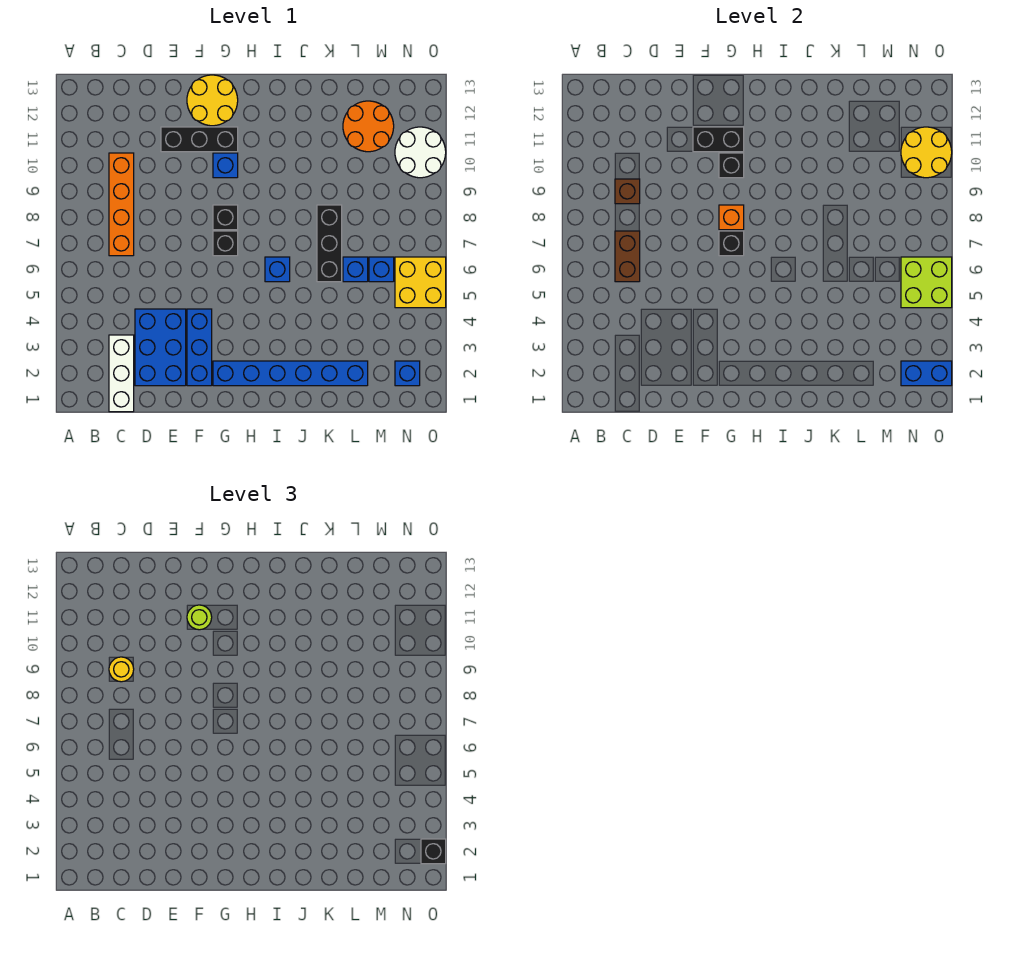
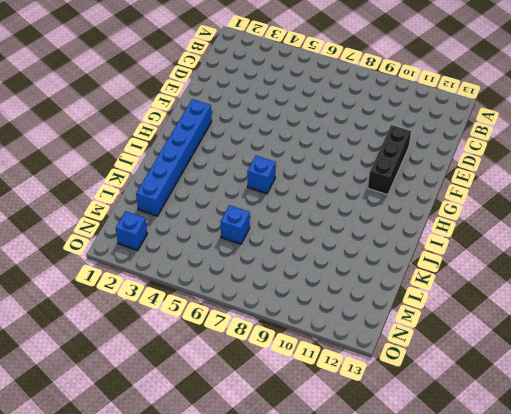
none -> white brick C1:C3 level 1
none -> orange brick C7:C10 level 1
none -> blue brick D2:E4 level 1
none -> blue brick F2:F4 level 1

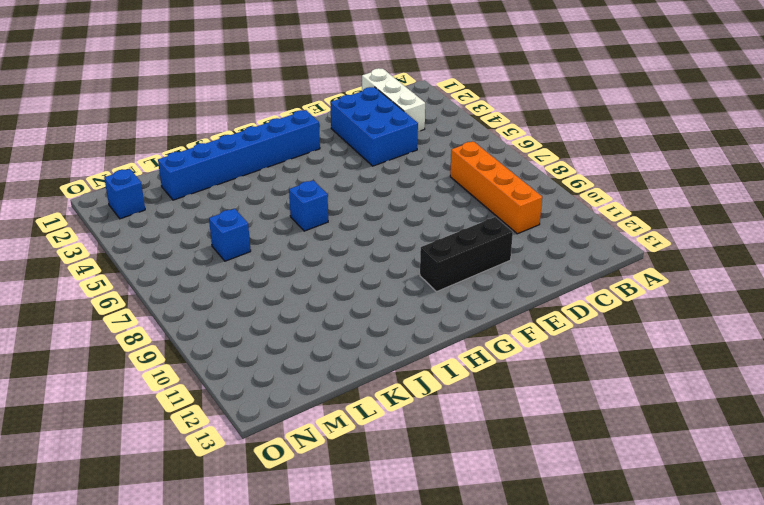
none -> blue brick F2:F4 level 1
none -> yellow round brick F12:G13 level 1
none -> black brick G7 level 1
none -> black brick G8 level 1

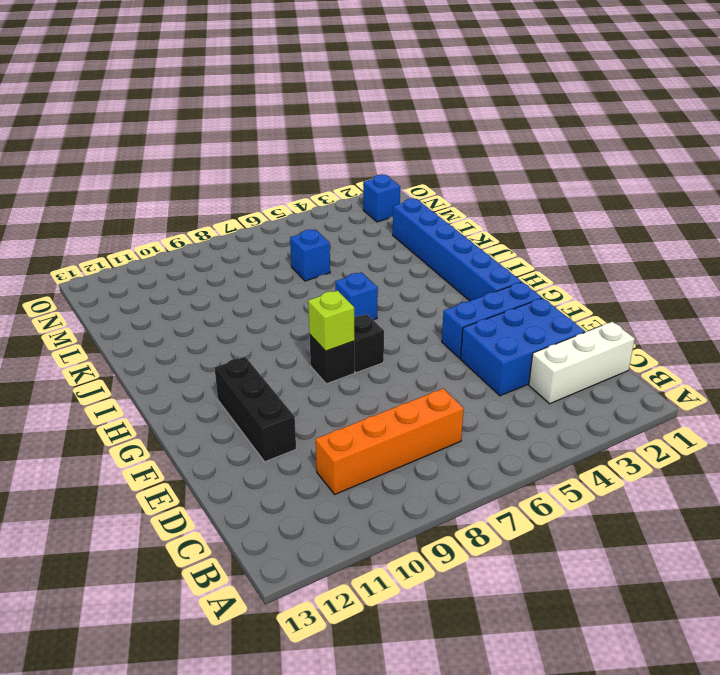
lime brick G8 level 2 -> orange brick G8 level 2
none -> yellow round brick F12:G13 level 1
none -> blue brick G10 level 1
none -> black brick K6:K8 level 1
none -> orange round brick L11:M12 level 1

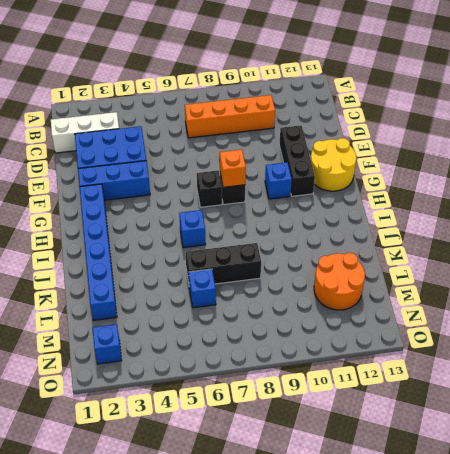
none -> blue brick M6 level 1
none -> yellow brick N5:O6 level 1
none -> white round brick N10:O11 level 1
none -> brown brick C6:C7 level 2

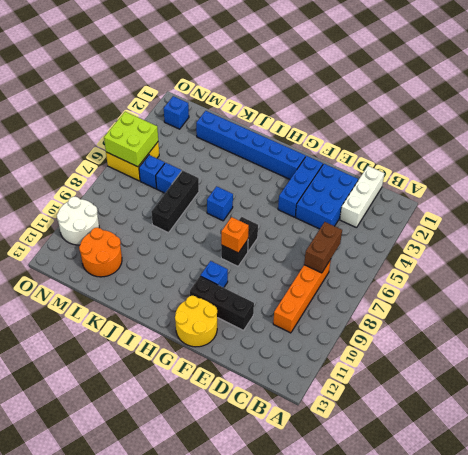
none -> brown brick C9 level 2
none -> black brick F11:G11 level 2
none -> black brick G7 level 2
none -> black brick G10 level 2

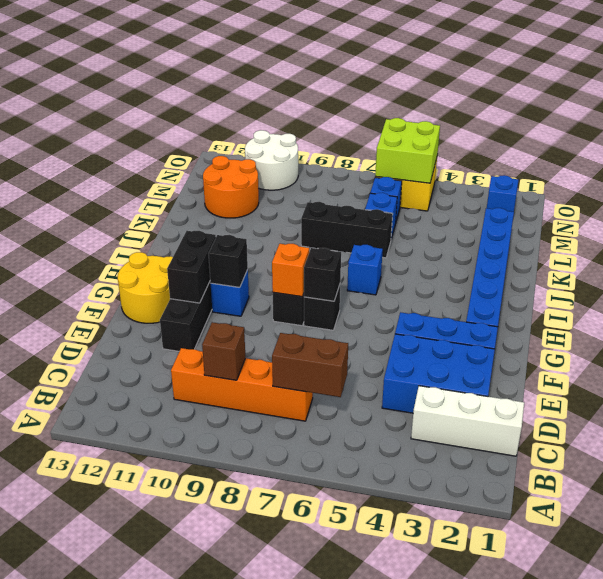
none -> blue brick N2:O2 level 2
none -> yellow round brick N10:O11 level 2
none -> yellow round brick C9 level 3
none -> lime round brick F11 level 3

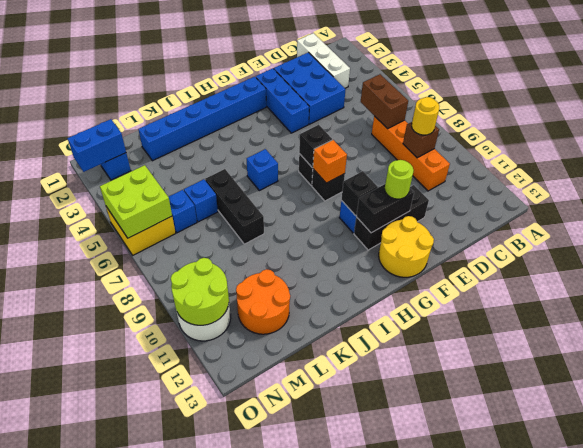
lime round brick N10:O11 level 2 -> yellow round brick N10:O11 level 2
none -> black brick O2 level 3

